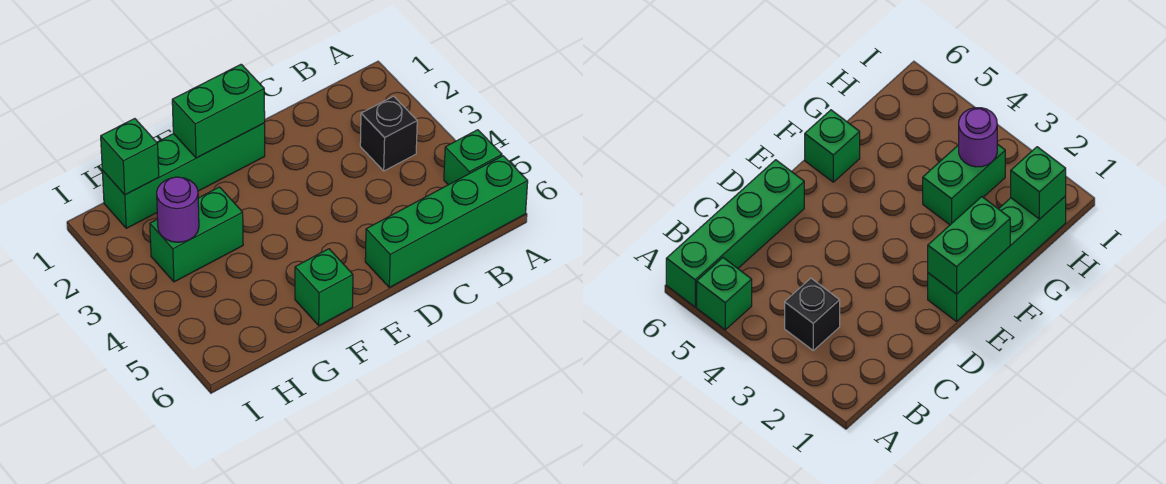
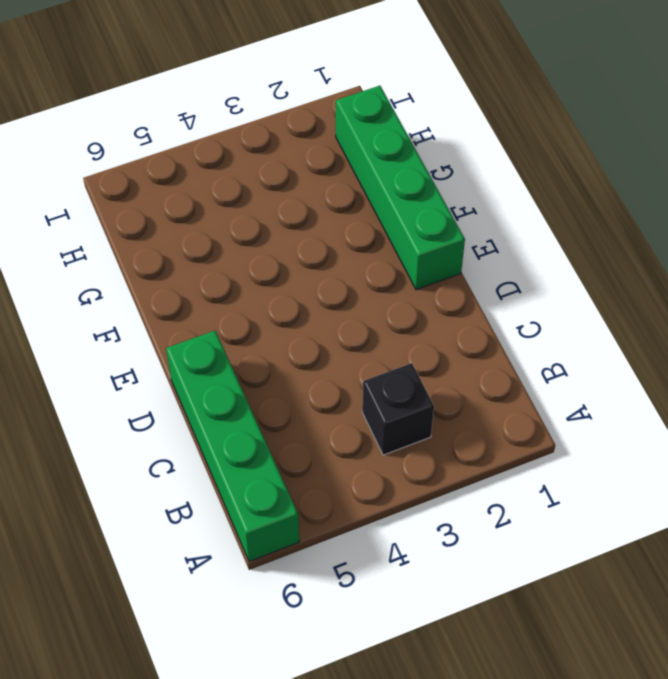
none -> green brick A5 level 1
none -> green brick F6 level 1

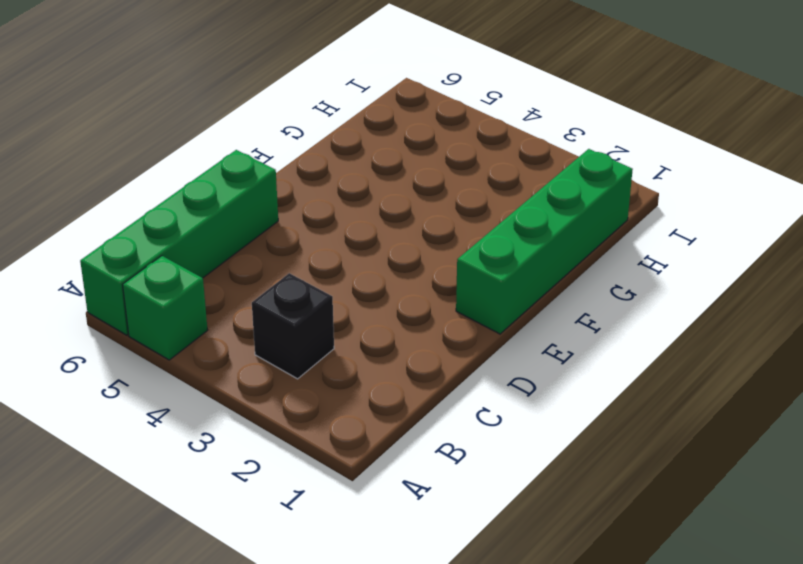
none -> green brick F6 level 1
none -> green brick G3:H3 level 1

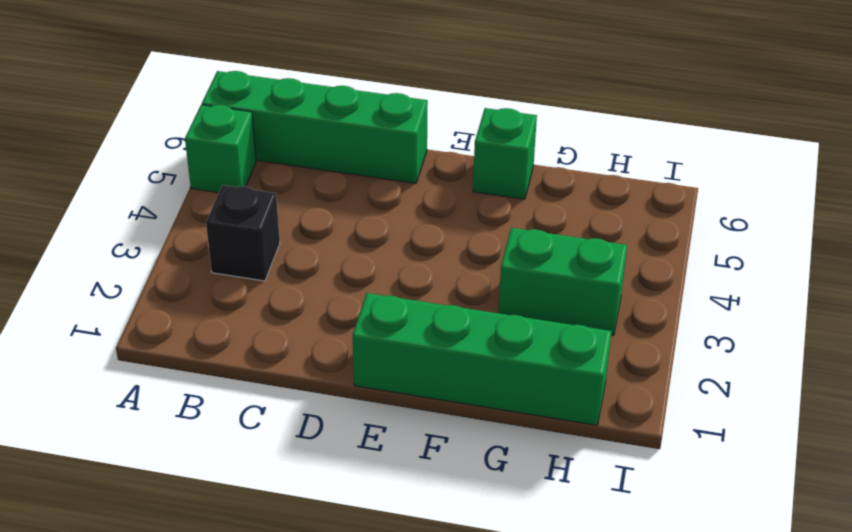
none -> green brick E1:F1 level 2
none -> green brick H1 level 2

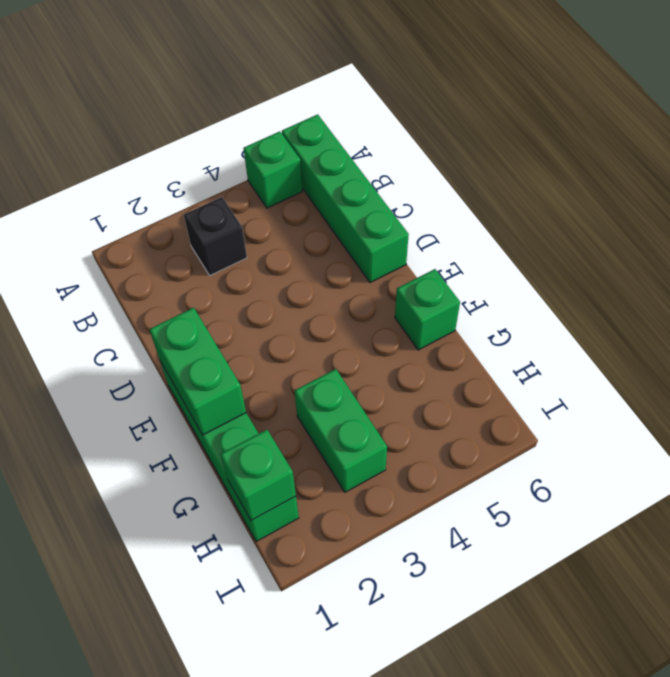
none -> purple round brick H3 level 2

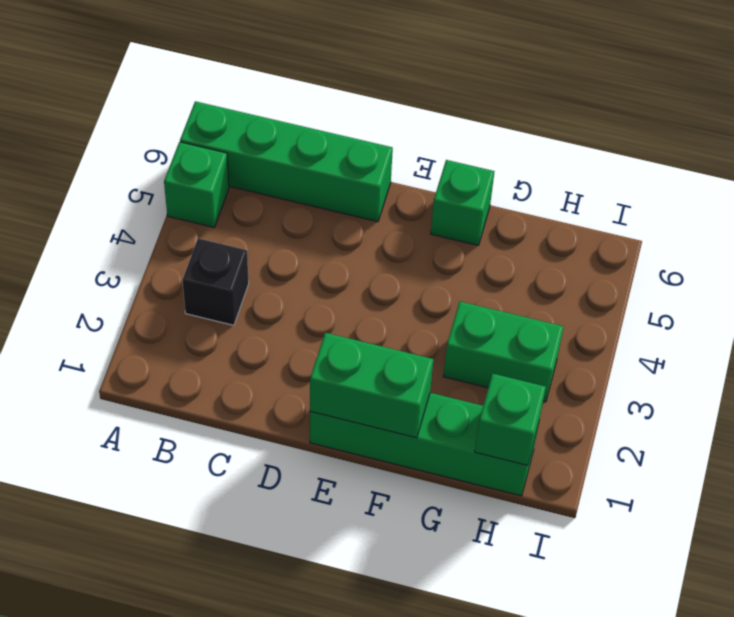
none -> purple round brick H3 level 2

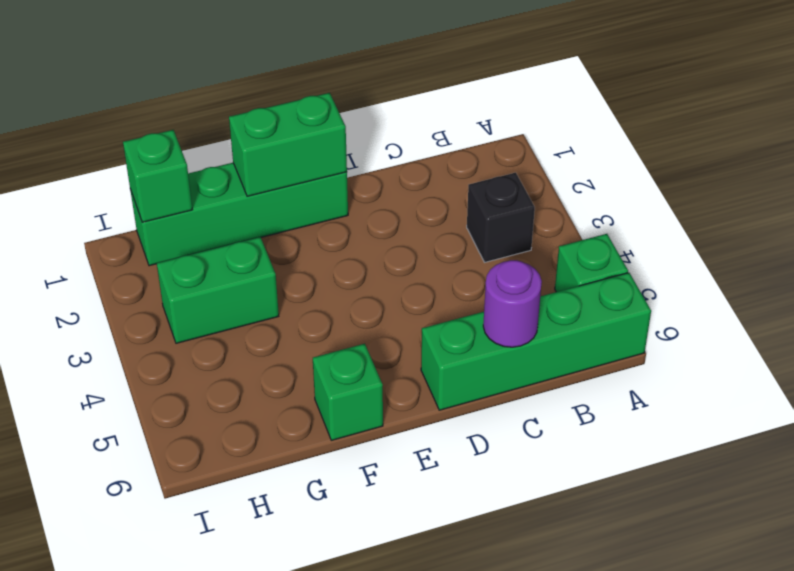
purple round brick C6 level 2 -> purple round brick H3 level 2

